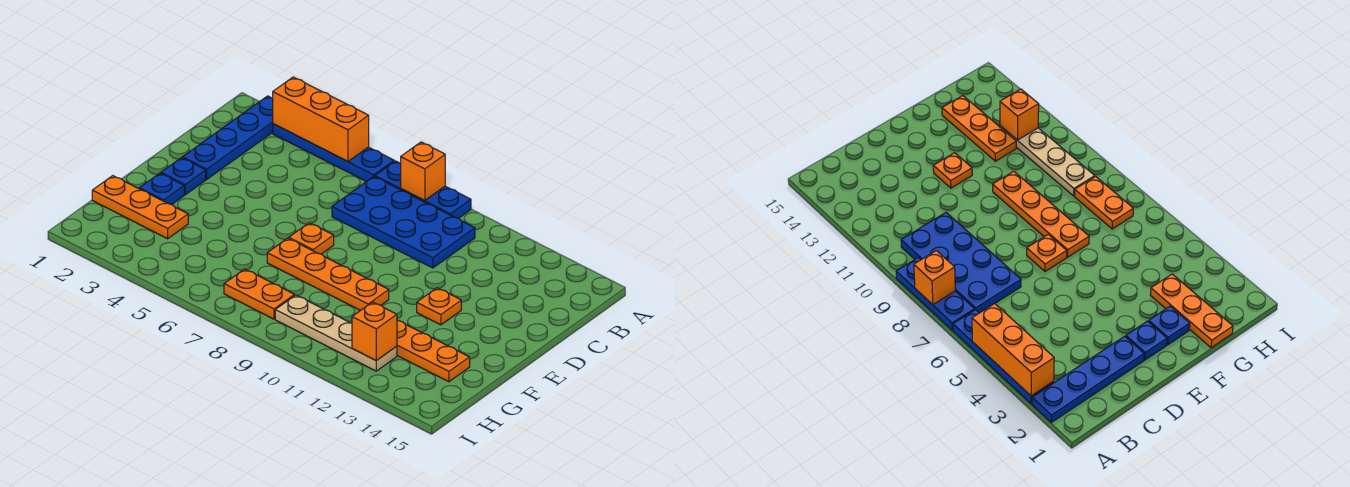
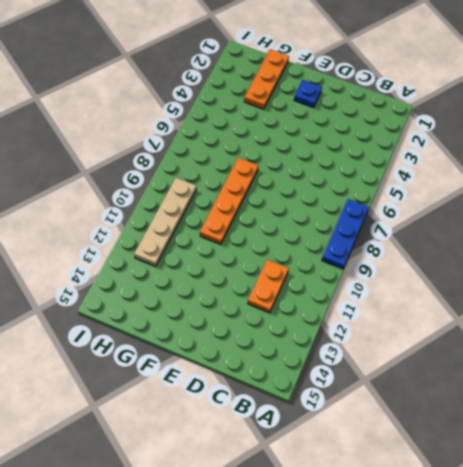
orange plate C11:C12 level 1 -> orange plate H7:H8 level 1
none -> blue plate A2:D2 level 1
none -> blue plate A3:A6 level 1
none -> blue plate B7:C10 level 1

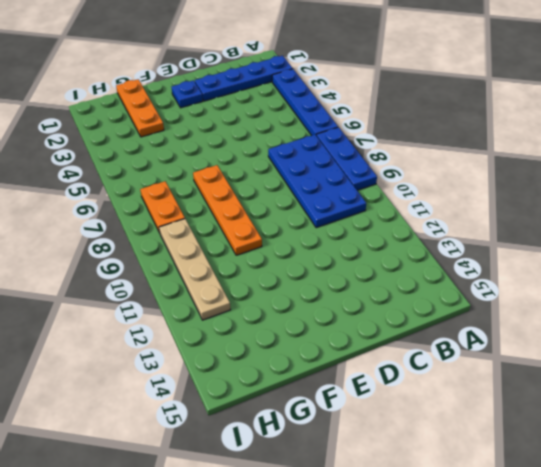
none -> orange plate E7 level 1
none -> orange plate E12 level 1
none -> blue plate F2 level 1

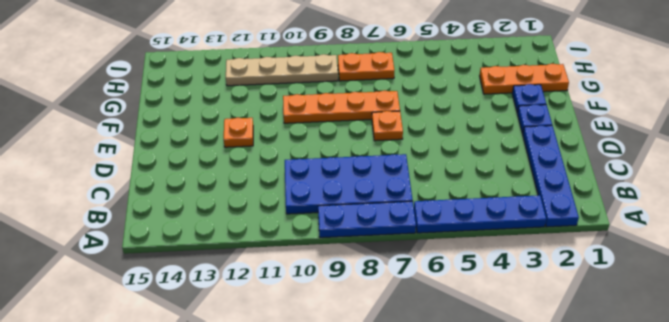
none -> orange plate G12:G14 level 1
none -> orange brick A3:A5 level 2
none -> orange brick A8 level 2

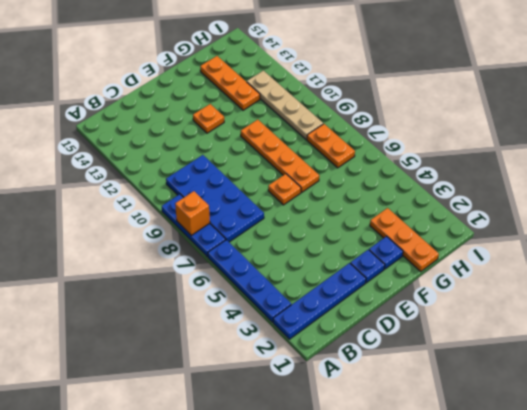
none -> orange brick A3:A5 level 2
none -> orange brick H12 level 2

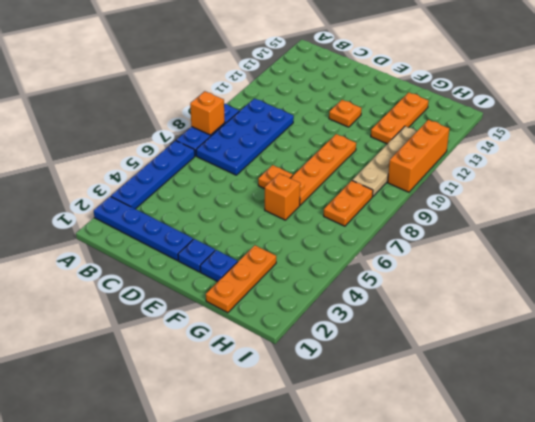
orange brick F6 level 1 -> orange brick H12 level 2
orange brick I10:I12 level 1 -> orange brick A3:A5 level 2

